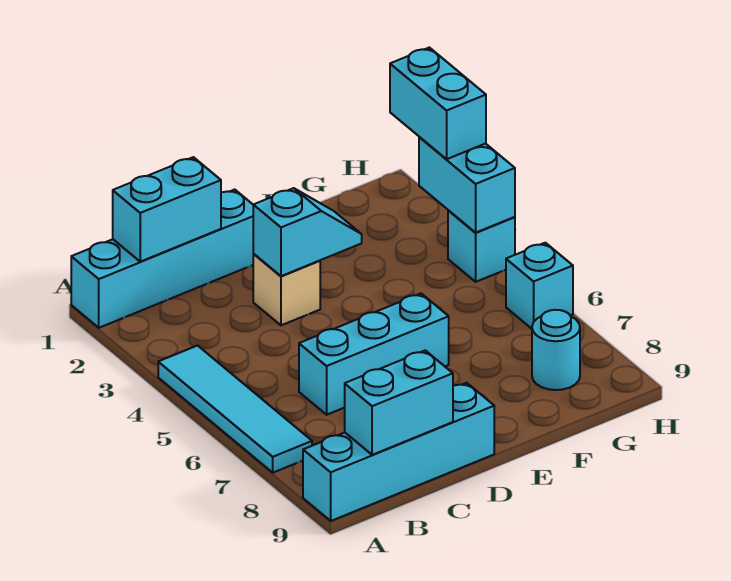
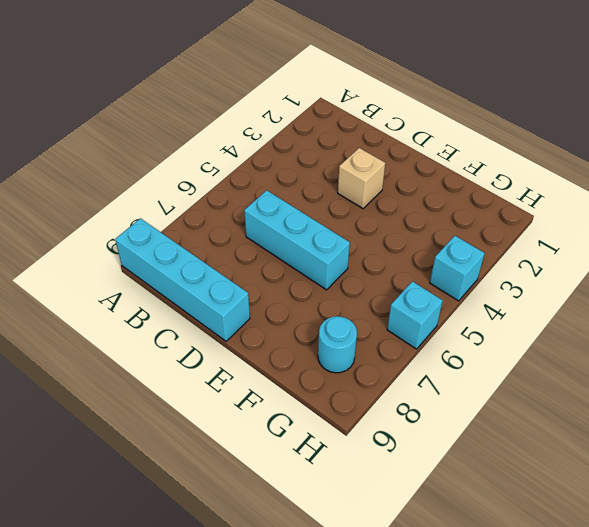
none -> cyan brick A1:D1 level 1
none -> cyan tile A4:A7 level 1
none -> cyan brick B1:C1 level 2

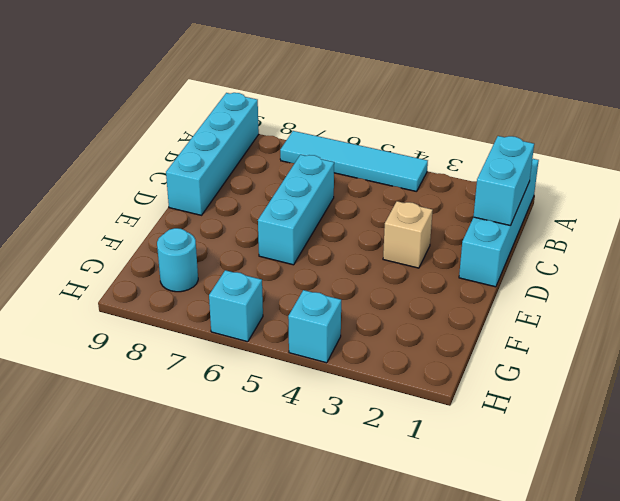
none -> cyan brick B9:C9 level 2
none -> cyan slope D3:E3 level 2 top D
none -> cyan brick H3:H4 level 2

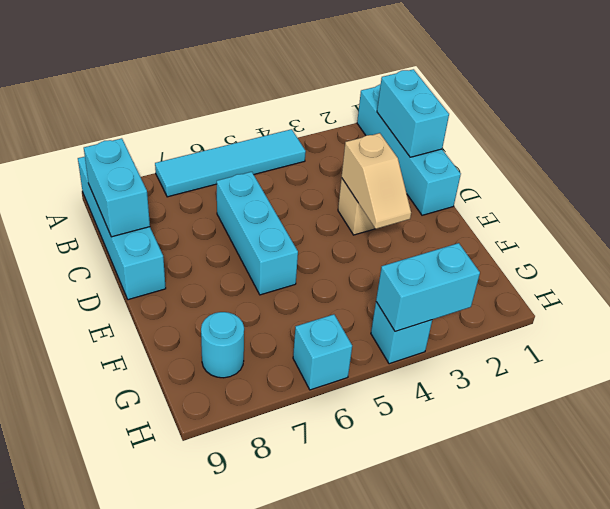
tan slope D3:E3 level 2 top D -> cyan slope D3:E3 level 2 top D
none -> cyan brick H2:H3 level 3

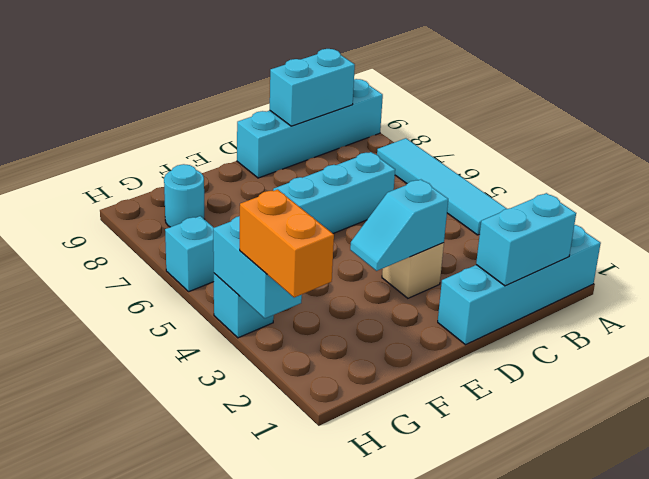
orange brick H2:H3 level 3 -> cyan brick H2:H3 level 3

